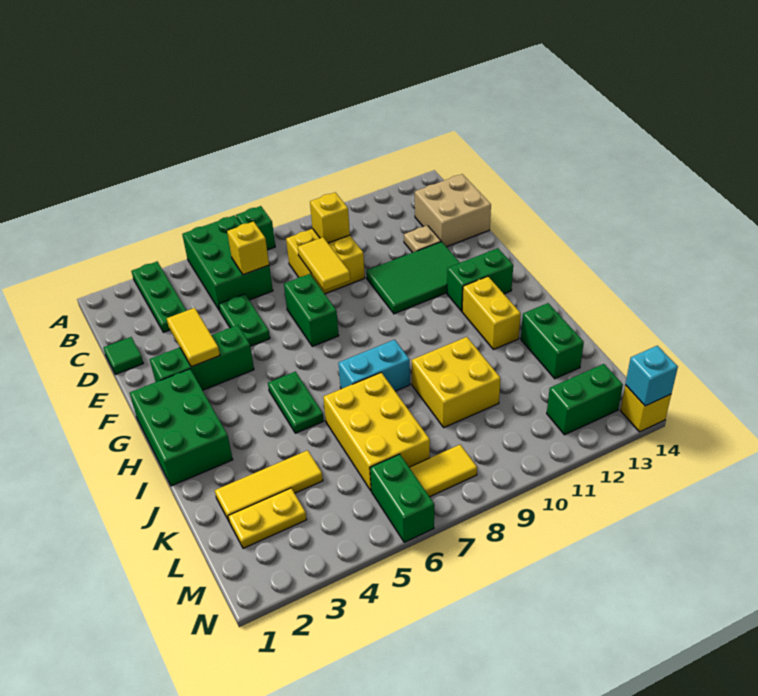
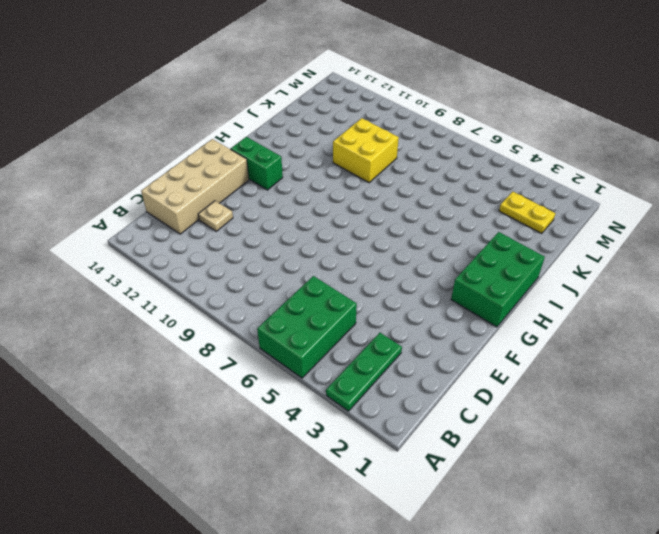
tan brick C13:F14 level 1 -> tan brick C13:D14 level 1
none -> green brick A7 level 1
none -> yellow brick C8:D9 level 1
none -> green tile D1 level 1
none -> green plate D5:E5 level 1

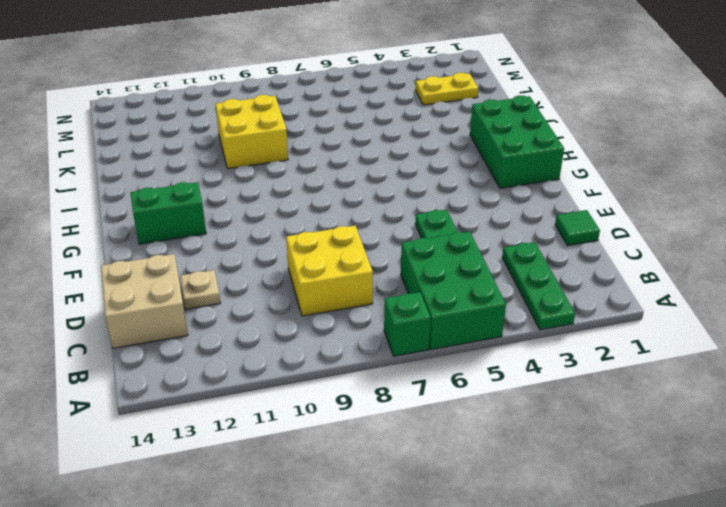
none -> green brick E7:F7 level 1
none -> green tile E10:F12 level 1
none -> green brick F2:F4 level 1
none -> green plate H5:I5 level 1

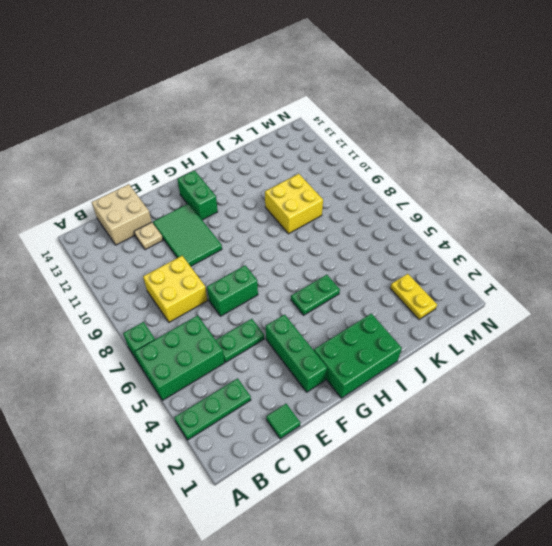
none -> yellow brick H12:I12 level 1
none -> cyan brick I7:I8 level 1
none -> yellow brick J6:L7 level 1
none -> green brick J13:K13 level 1

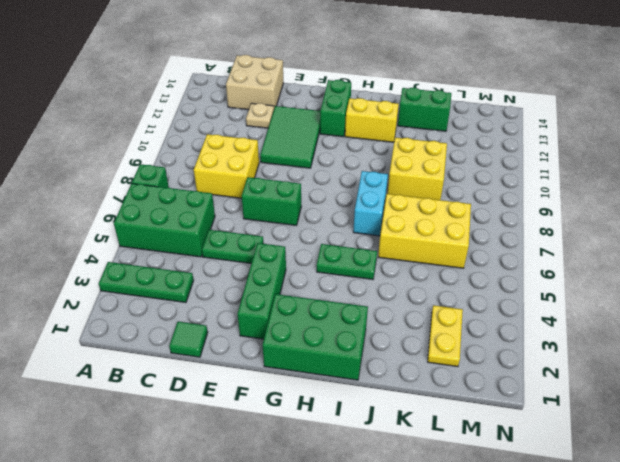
none -> yellow tile K2:K4 level 1
none -> green brick M6:N6 level 1
none -> yellow tile M7:M8 level 1
none -> green brick M12:M13 level 1

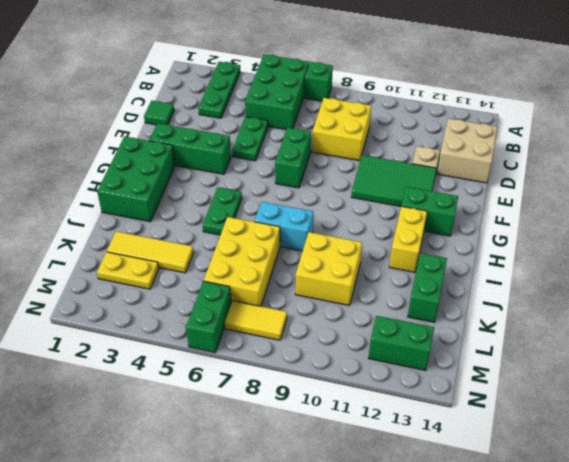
none -> yellow brick N14 level 1
none -> yellow brick C6 level 2
none -> yellow brick C9 level 2
none -> yellow tile D8:E8 level 2

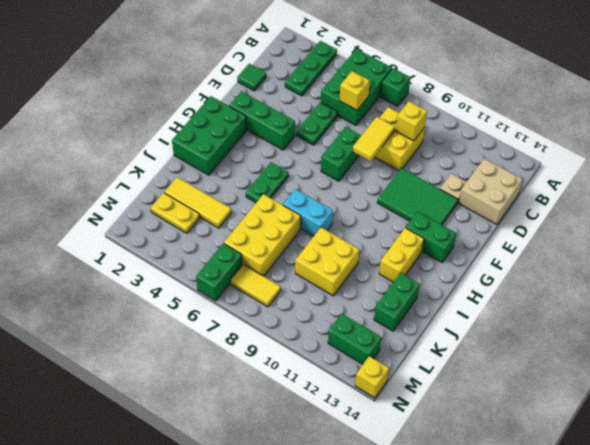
none -> yellow tile E3:F3 level 2
none -> cyan brick N14 level 2

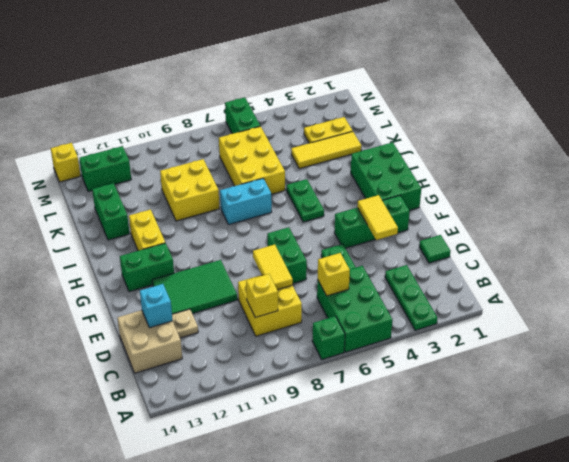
cyan brick D13 level 2 -> cyan brick N14 level 2
none -> yellow tile M7:M8 level 1

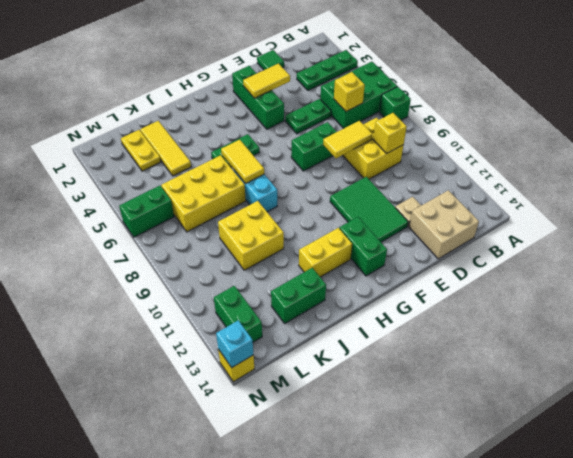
yellow tile I6:I7 level 2 -> yellow tile M7:M8 level 1
none -> green brick G1:I2 level 1

